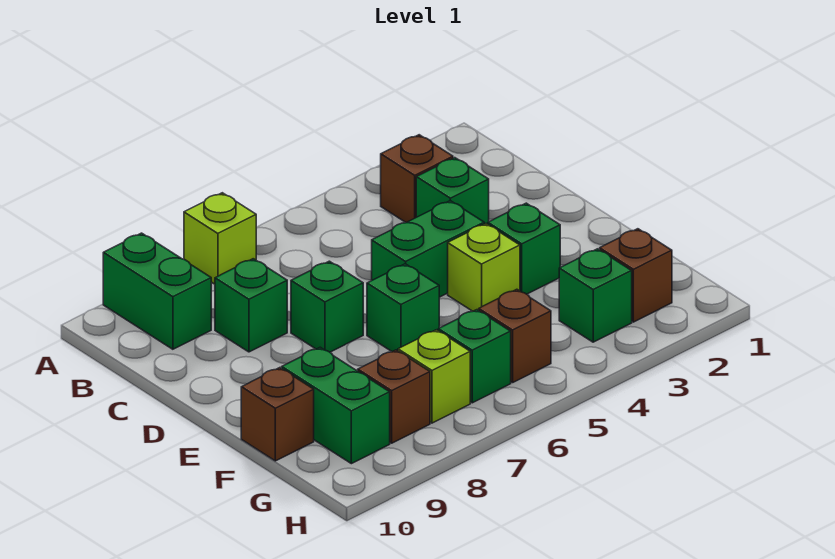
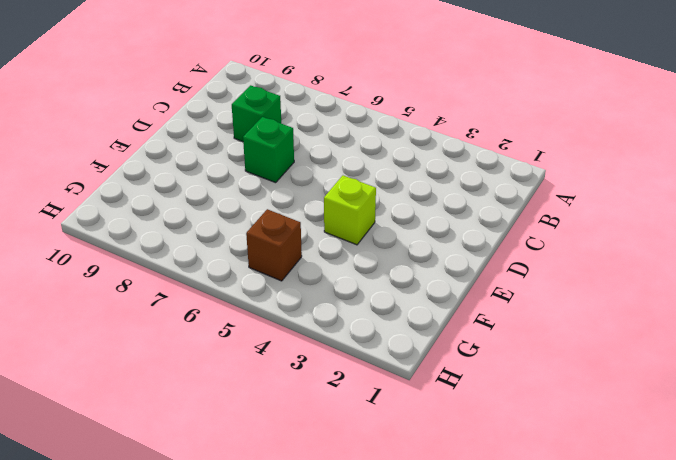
none -> lime brick A7 level 1
none -> green brick A9:B9 level 1
none -> brown brick B3 level 1

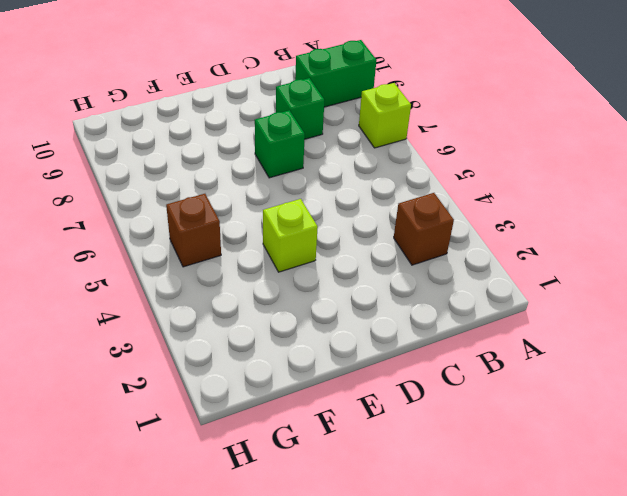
none -> green brick C3 level 1
none -> green brick D4:D5 level 1
none -> green brick E3 level 1

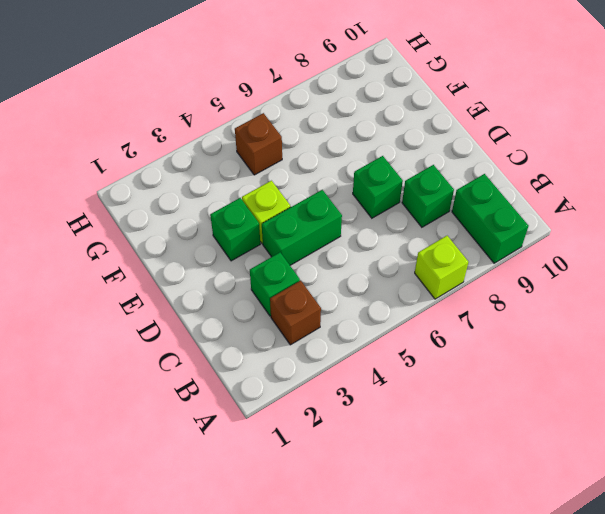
none -> green brick E6 level 1
none -> green brick F9:G9 level 1
none -> brown brick F10 level 1

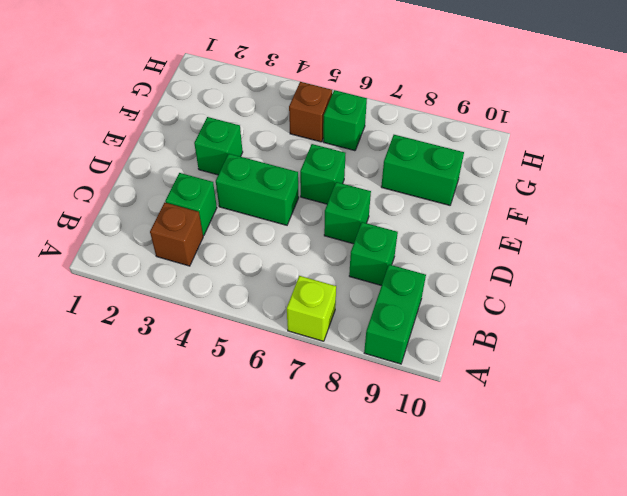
green brick F8:F9 level 1 -> green brick F9:G9 level 1
none -> lime brick E4 level 1
none -> brown brick F10 level 1
none -> brown brick G2 level 1

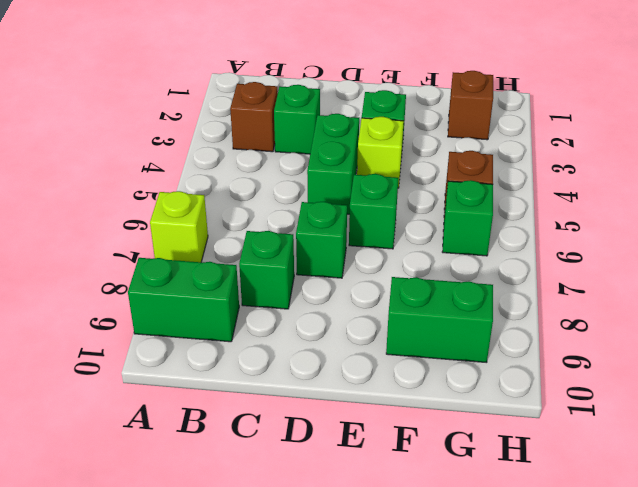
none -> brown brick F10 level 1
none -> green brick G3 level 1
none -> lime brick G7 level 1

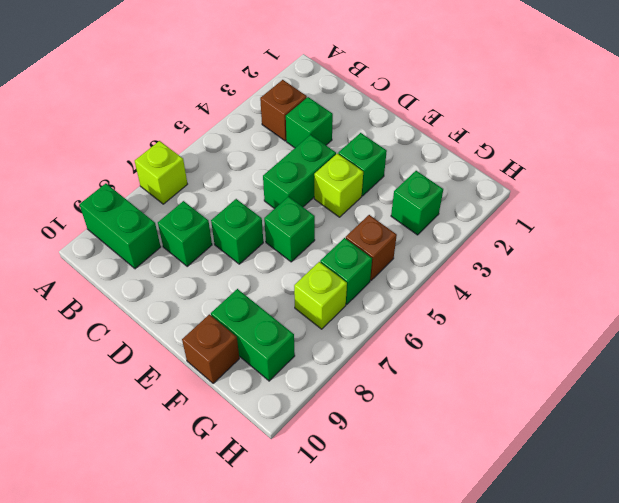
none -> brown brick G2 level 1
none -> brown brick G8 level 1

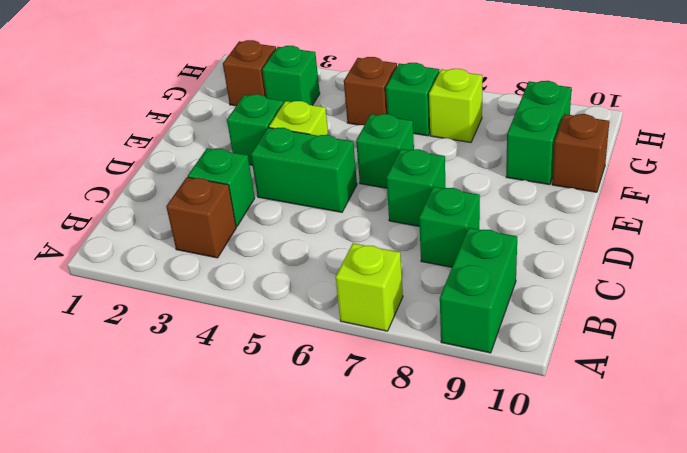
none -> brown brick G8 level 1

